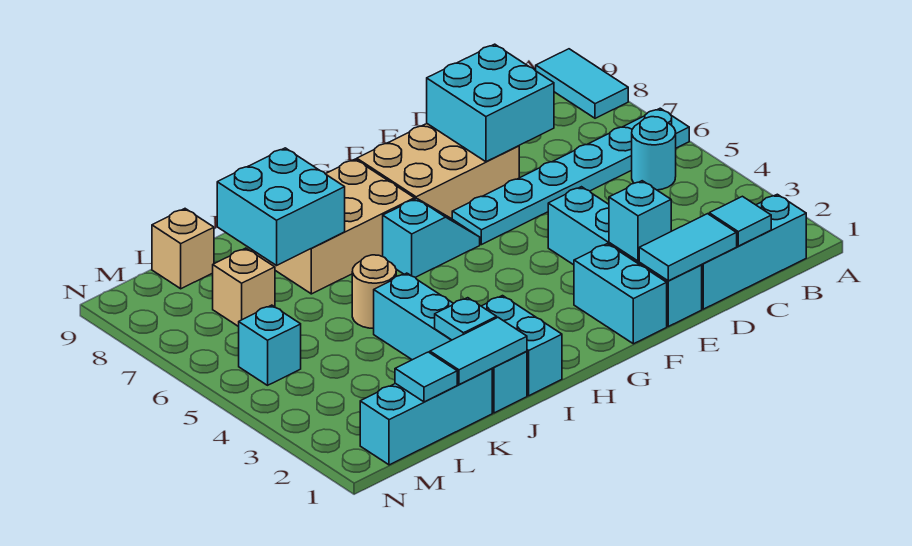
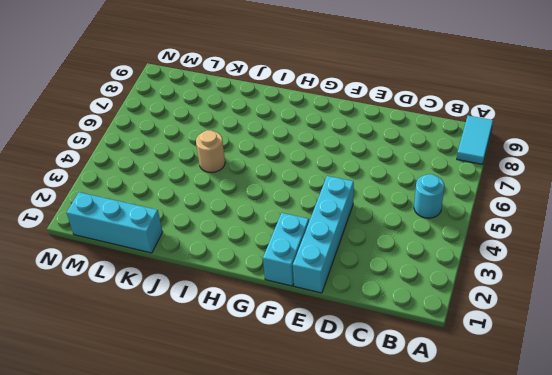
none -> cyan plate A6:F6 level 1
none -> cyan brick B1:D1 level 1
none -> tan brick E7:G8 level 1

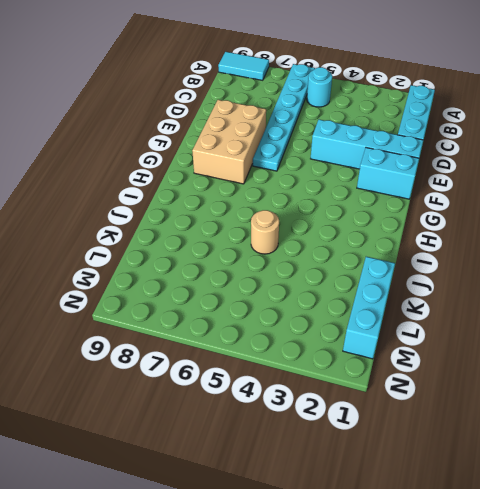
none -> cyan slope G6:H6 level 1 top H
none -> tan brick H7:J8 level 1
none -> cyan brick I1:I2 level 1

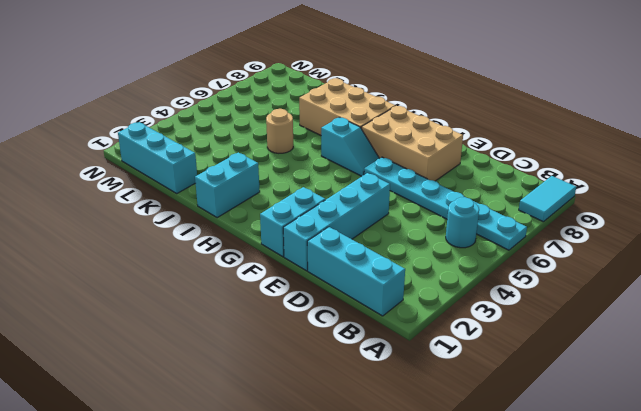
none -> cyan brick J1:J4 level 1
none -> tan brick L7 level 1
none -> tan brick L9 level 1

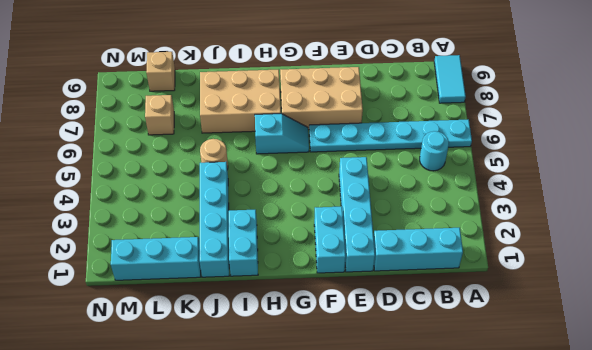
none -> cyan brick M5 level 1
none -> cyan tile C1 level 2
none -> cyan tile D1:E1 level 2

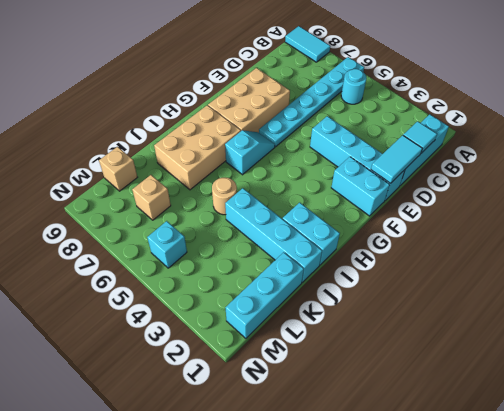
none -> cyan brick D7:E8 level 2
none -> cyan brick E2 level 2
none -> cyan tile J1:K1 level 2

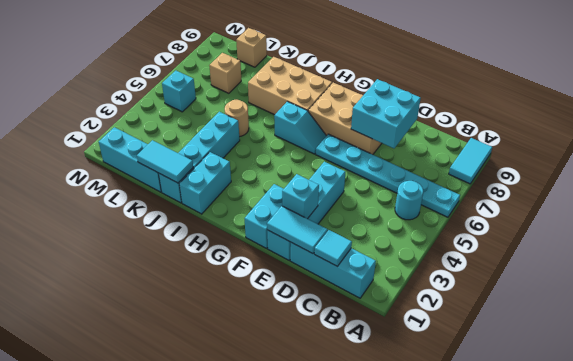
none -> cyan plate J2 level 2
none -> cyan brick J7:K8 level 2
none -> cyan tile L1 level 2

